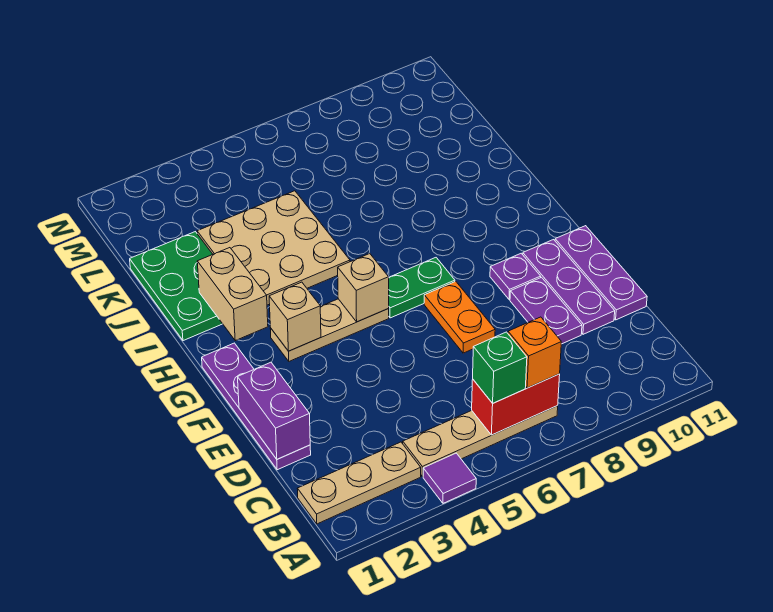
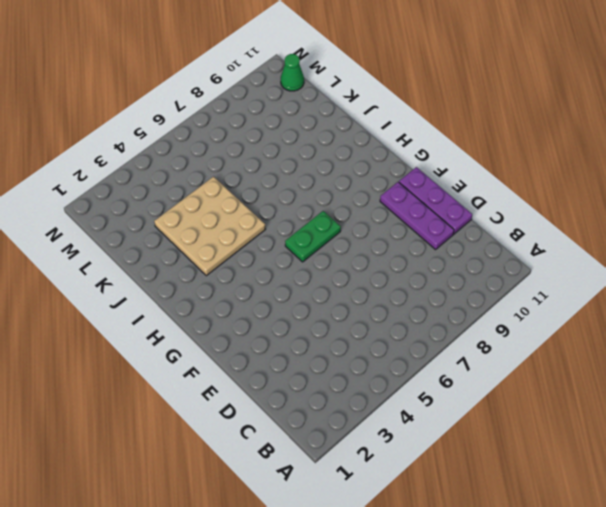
green cone M11 level 1 -> none
none -> purple tile A4 level 1
none -> tan plate B1:B3 level 1
none -> tan plate B4:B7 level 1

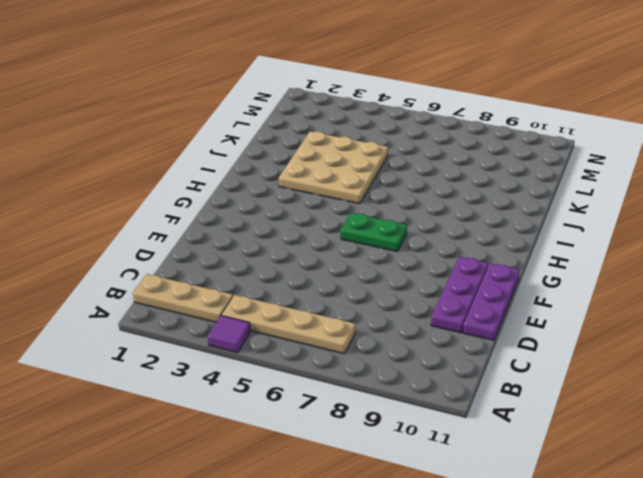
none -> purple plate D1:G1 level 1
none -> purple plate D9:E9 level 1
none -> orange plate E7:F7 level 1

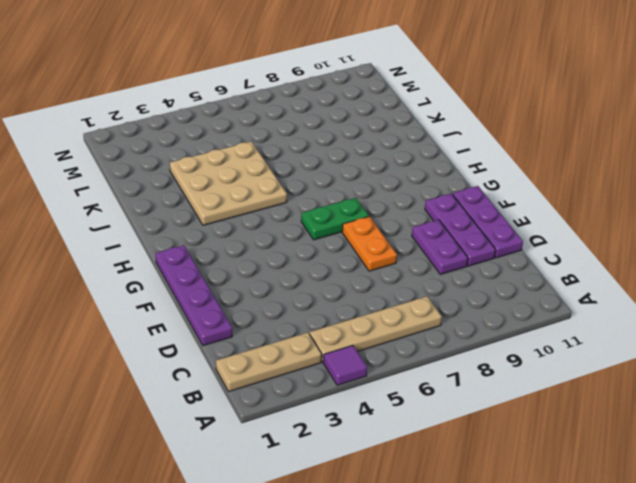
none -> purple plate F9 level 1
none -> tan plate G3:G5 level 1
none -> green plate I1:K2 level 1

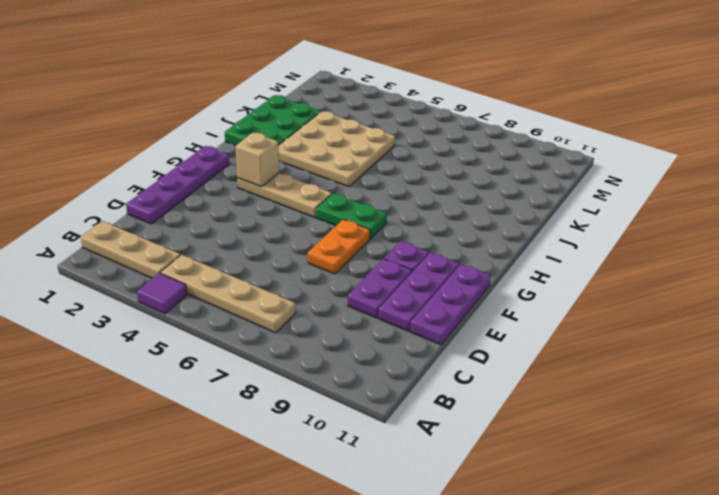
none -> red brick B6:B7 level 2
none -> purple brick D1:E1 level 2
none -> tan brick G5 level 2

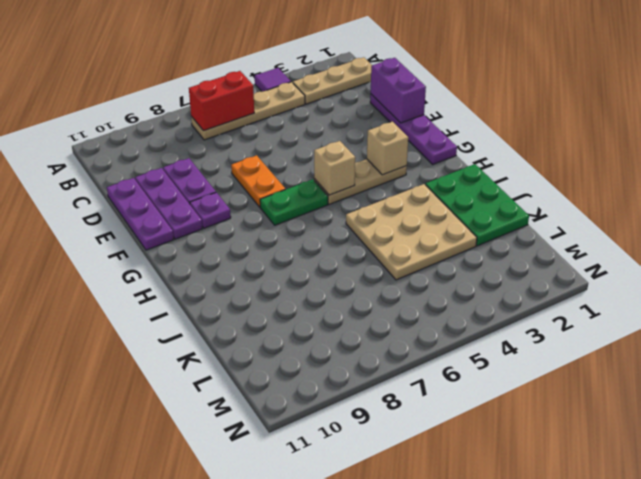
none -> tan brick H2:I2 level 2
none -> green brick B6 level 3
none -> orange brick B7 level 3

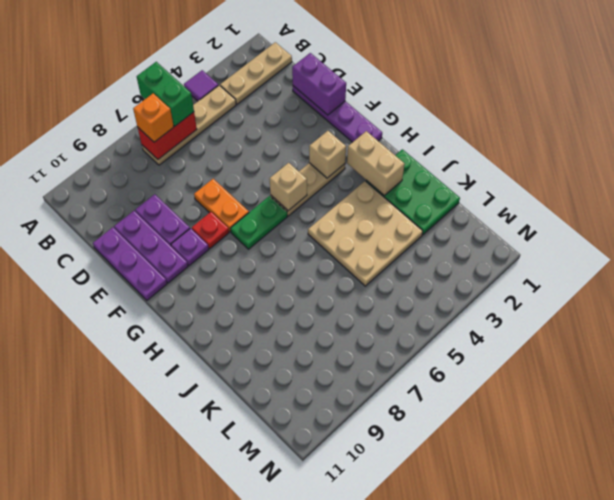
green brick A6:B6 level 3 -> green brick B6 level 3
red plate F8 level 1 -> none

